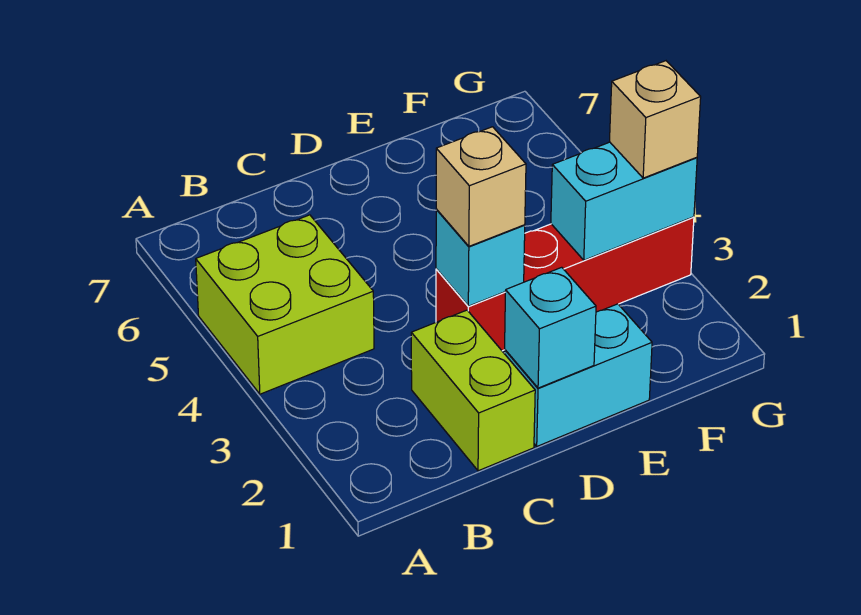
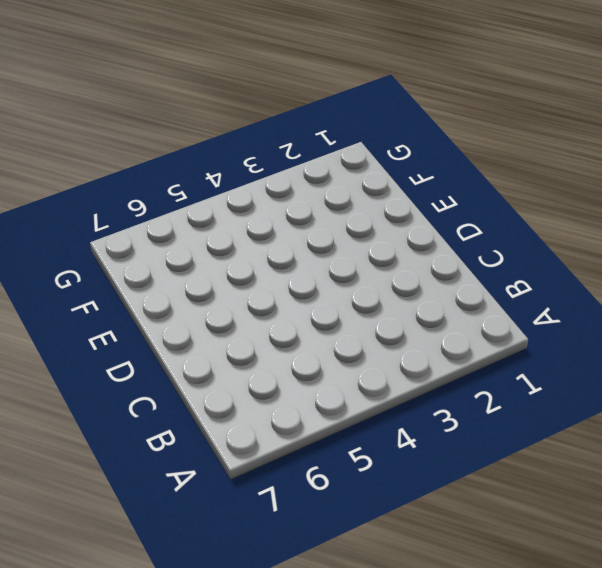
none -> lime brick A4:B5 level 1
none -> lime brick C1:C2 level 1

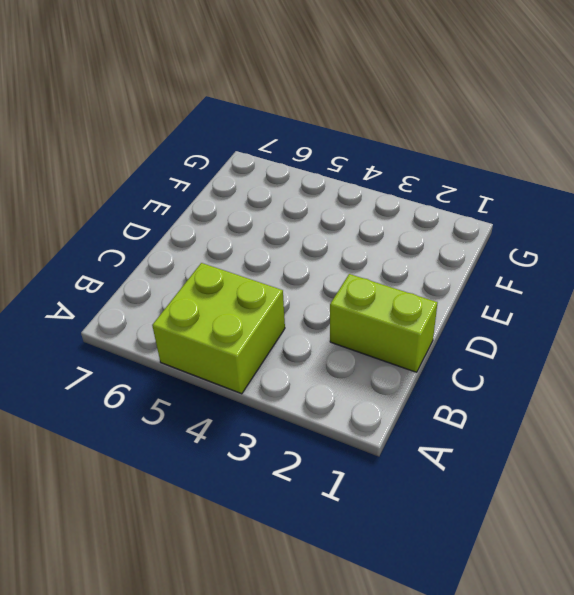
none -> cyan brick D1:E1 level 1
none -> red brick D3:G3 level 1

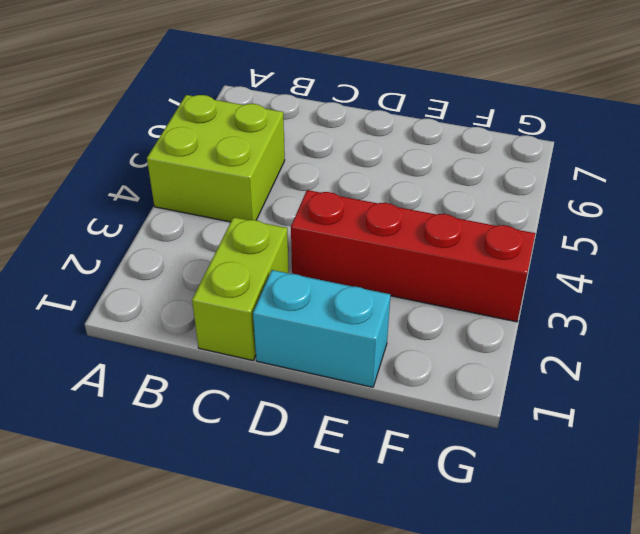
none -> cyan brick D1 level 2
none -> cyan brick D3 level 2

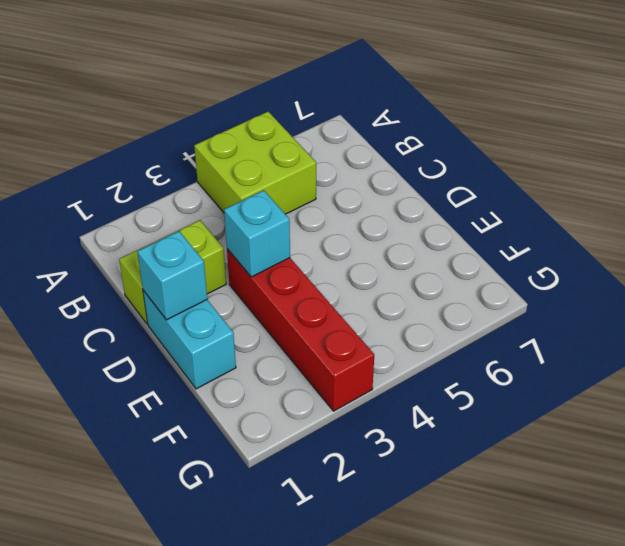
none -> cyan brick F3:G3 level 2
none -> tan brick D3 level 3

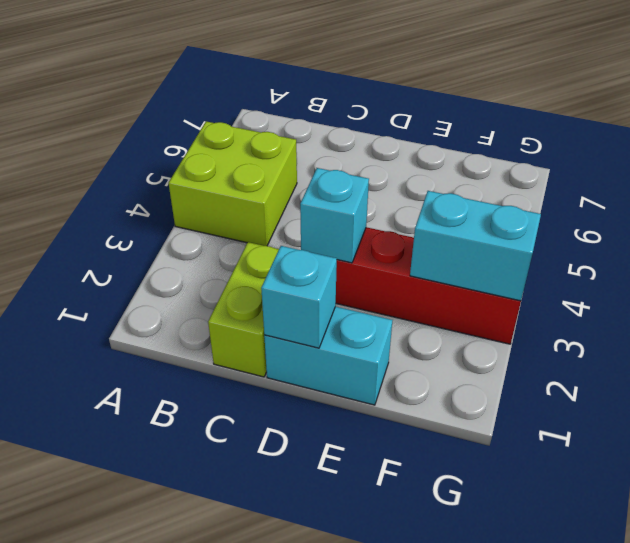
none -> tan brick D3 level 3
none -> tan brick G3 level 3

